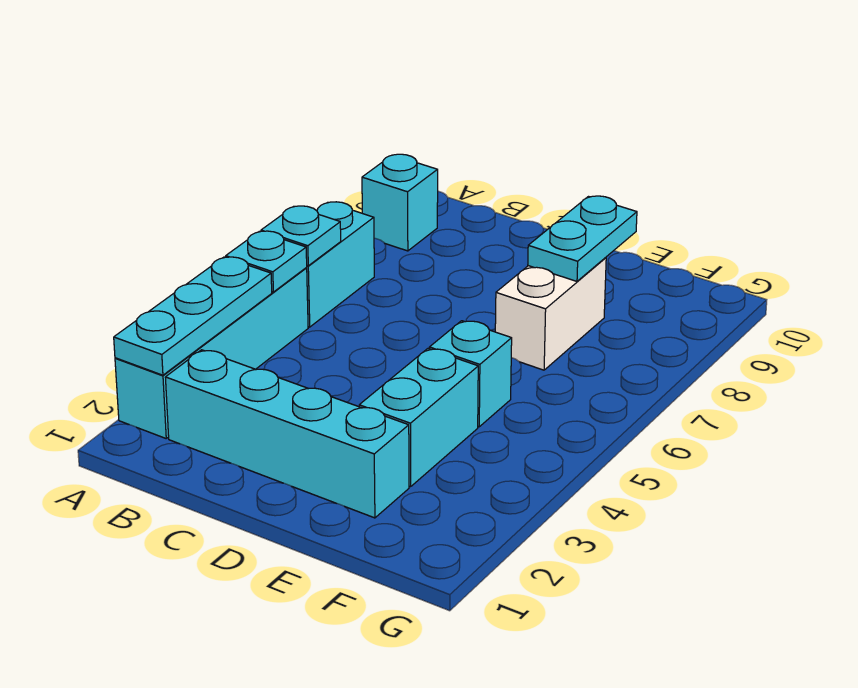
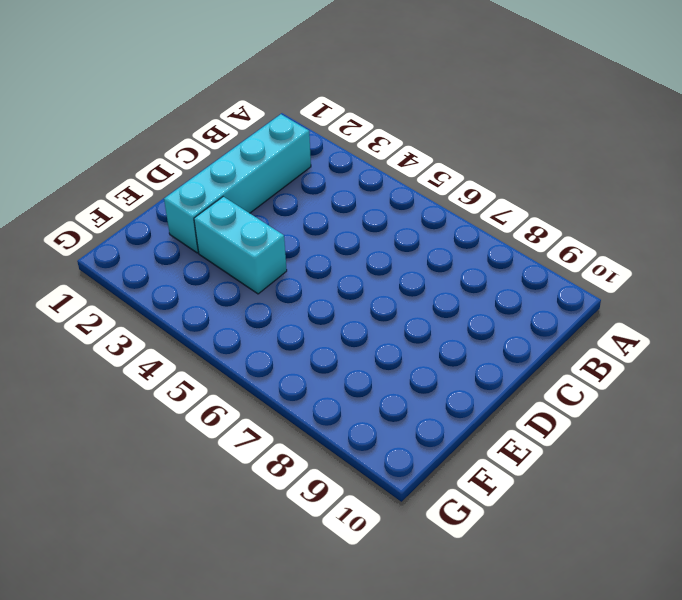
none -> cyan brick A2:A5 level 1
none -> cyan brick A6:A7 level 1

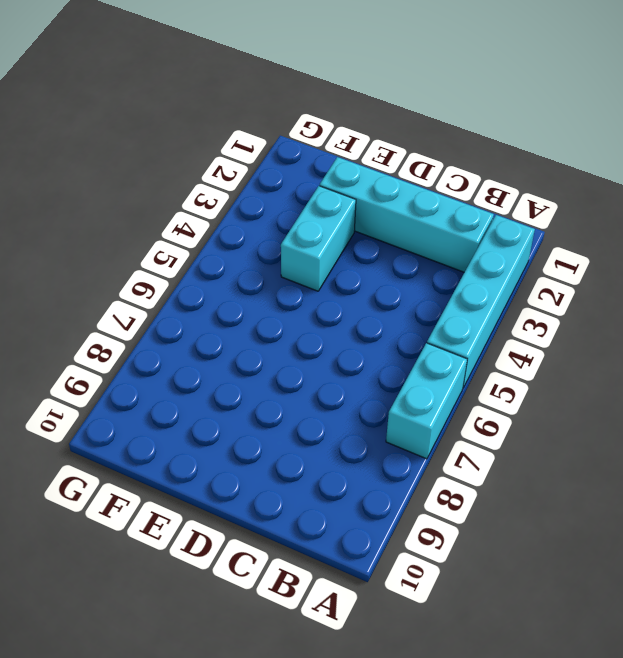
none -> cyan brick A9 level 1
none -> cyan brick E5 level 1

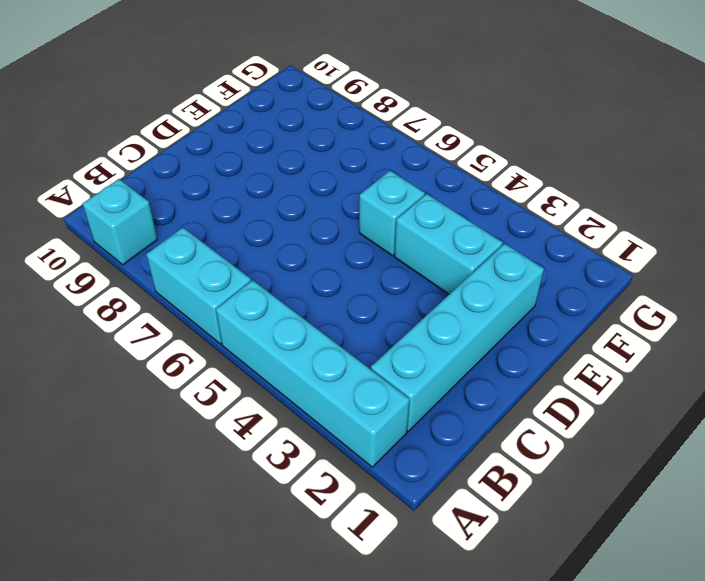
none -> white brick E7:E8 level 1
none -> cyan plate A2:A4 level 2

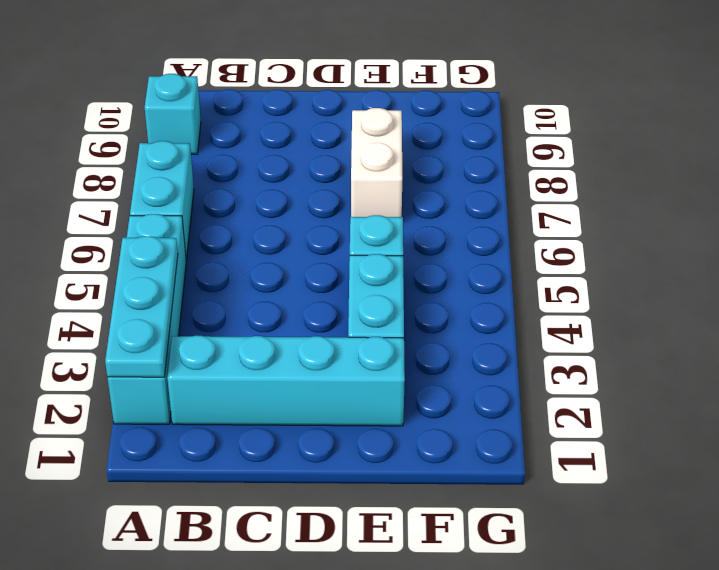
none -> cyan plate A5 level 2
none -> cyan plate A6 level 2

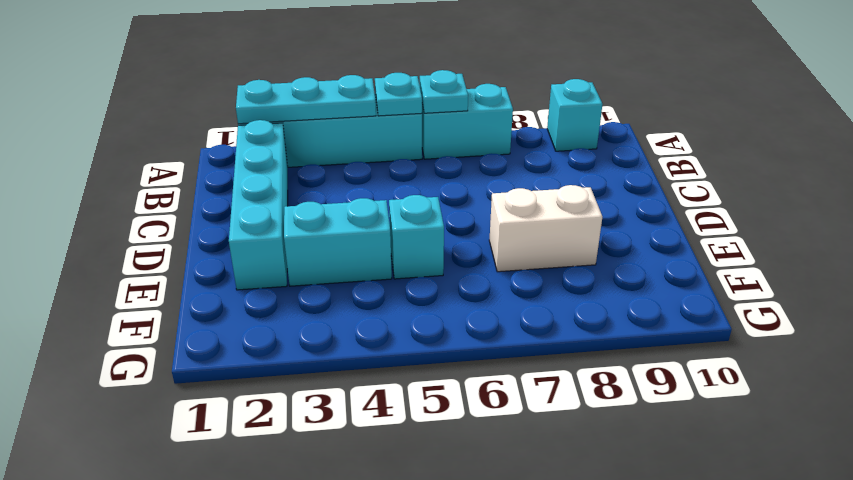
none -> cyan plate E8:E9 level 2

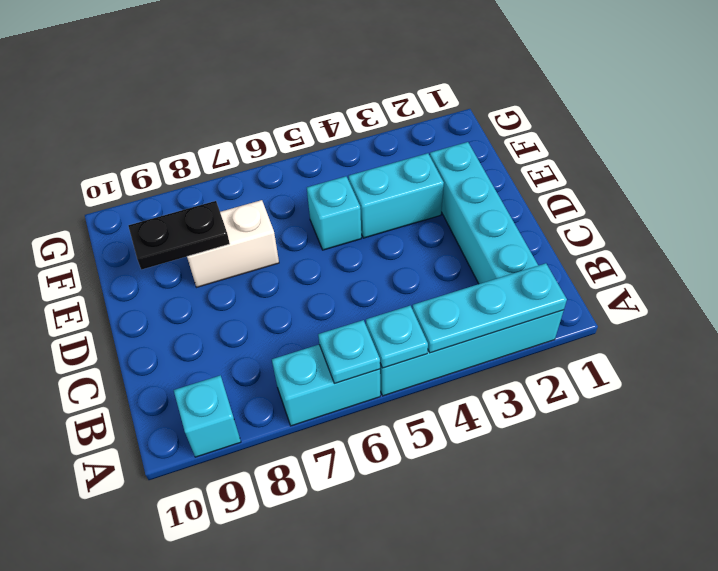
black plate E8:E9 level 2 -> cyan plate E8:E9 level 2

